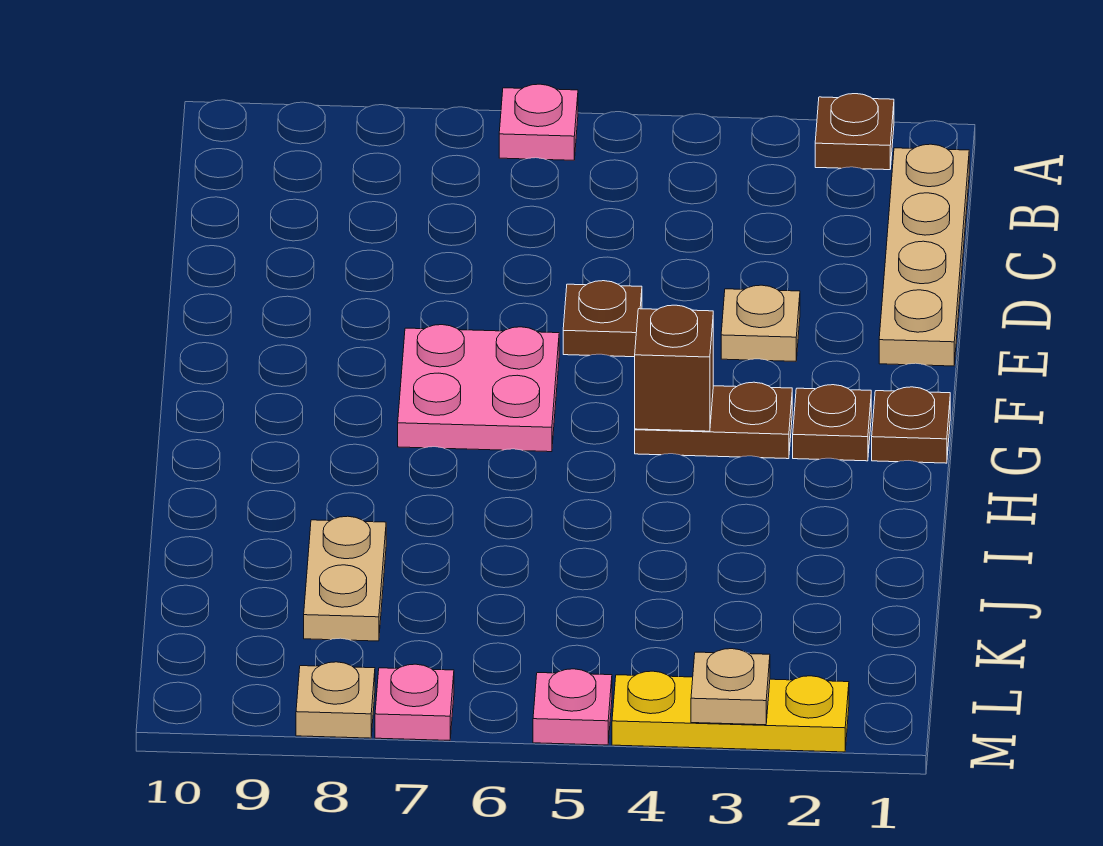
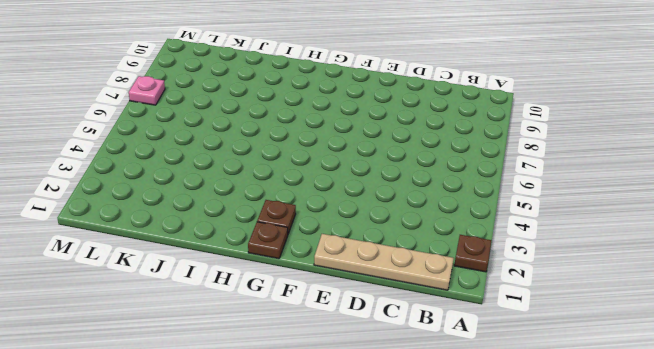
none -> pink plate A6 level 1
none -> tan plate E3 level 1
none -> brown plate E5 level 1

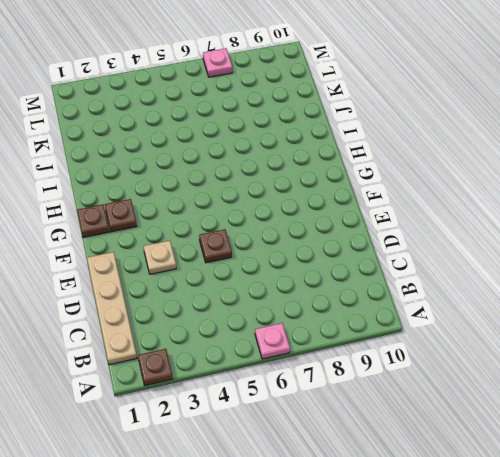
none -> pink plate F6:G7 level 1
none -> brown plate G3:G4 level 1
none -> tan plate J8:K8 level 1

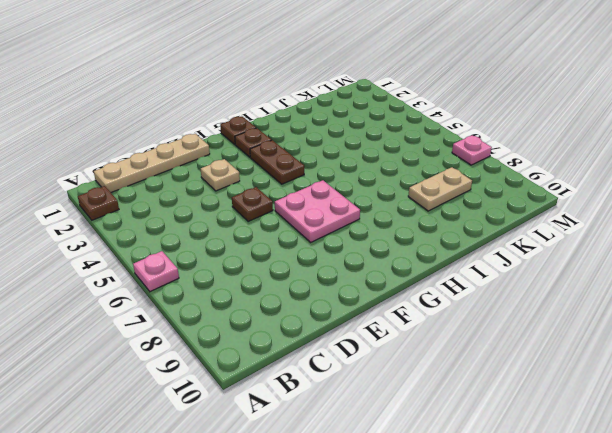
none -> yellow plate M2:M4 level 1
none -> pink plate M5 level 1
none -> tan plate M8 level 1

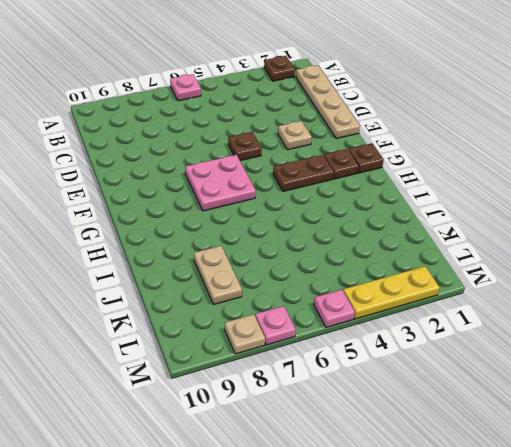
none -> brown brick G4 level 2
none -> tan plate M3 level 2

